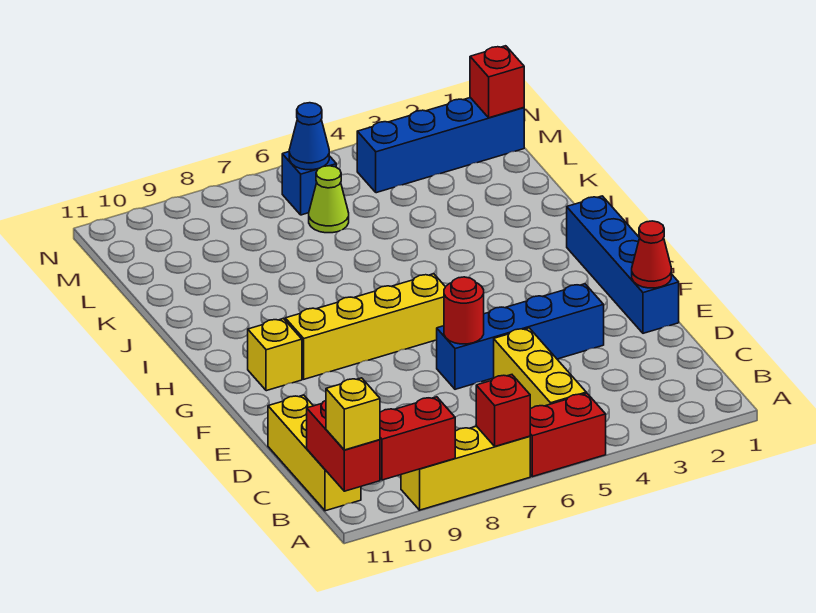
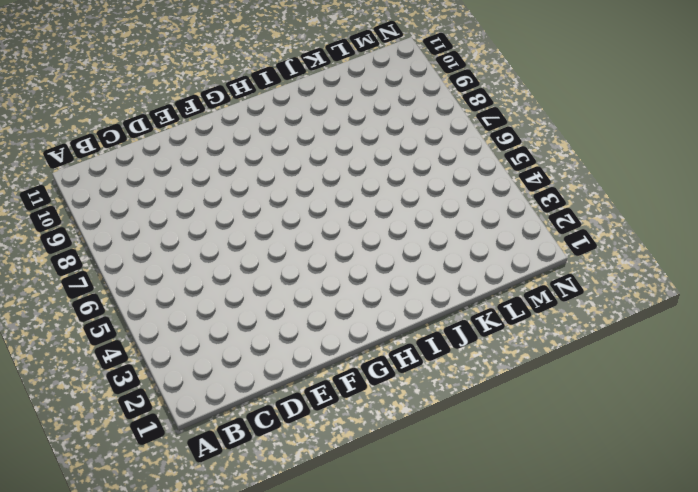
none -> red brick A5:A6 level 1
none -> yellow brick A7:A9 level 1
none -> yellow brick B5:D5 level 1

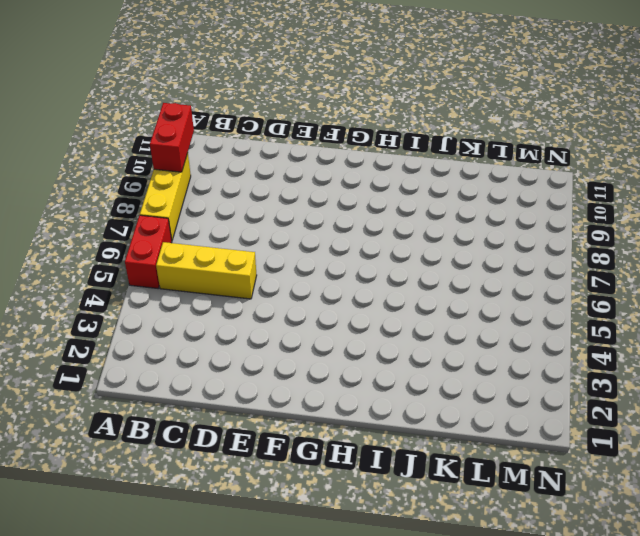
none -> yellow brick B11:D11 level 1
none -> blue brick E1:H1 level 1
none -> blue brick E3:E6 level 1

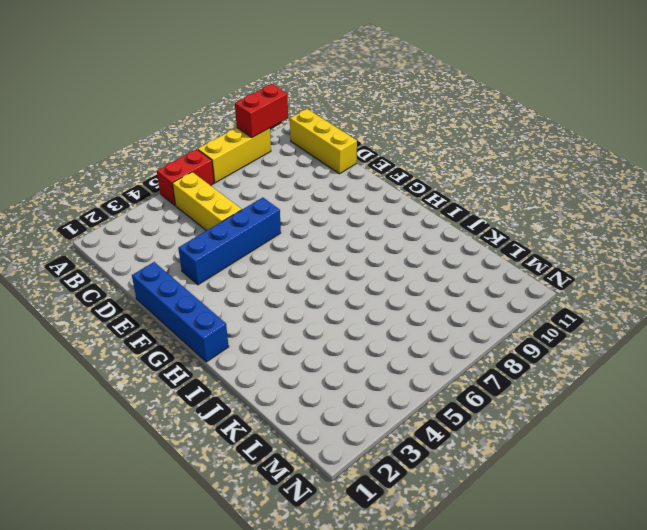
none -> yellow brick G6:G9 level 1
none -> yellow brick G10 level 1
none -> lime cone L6 level 1

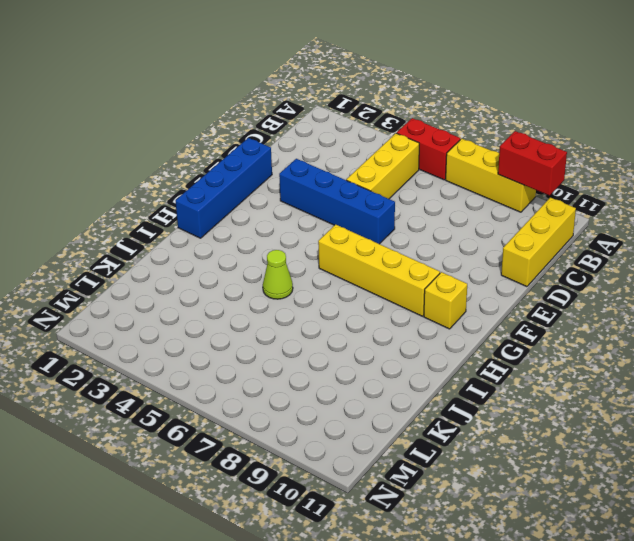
lime cone I5 level 1 -> lime cone L6 level 1
none -> blue brick M1:M4 level 1
none -> blue brick M6 level 1
none -> red brick A7 level 2

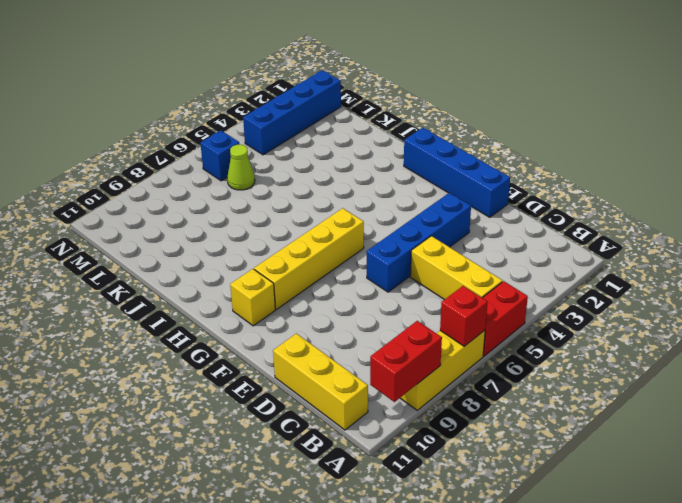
none -> red brick A11:B11 level 2
none -> red cone E1 level 2
none -> red round brick E6 level 2

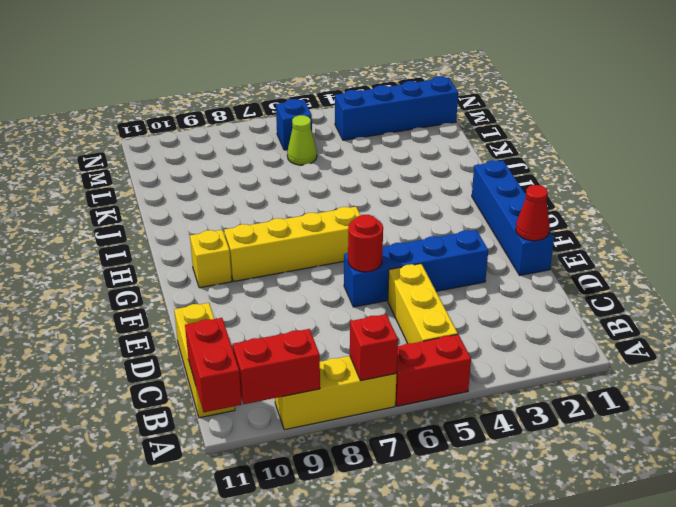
none -> red brick M1 level 2
none -> blue cone M6 level 2
none -> yellow brick A11 level 3

